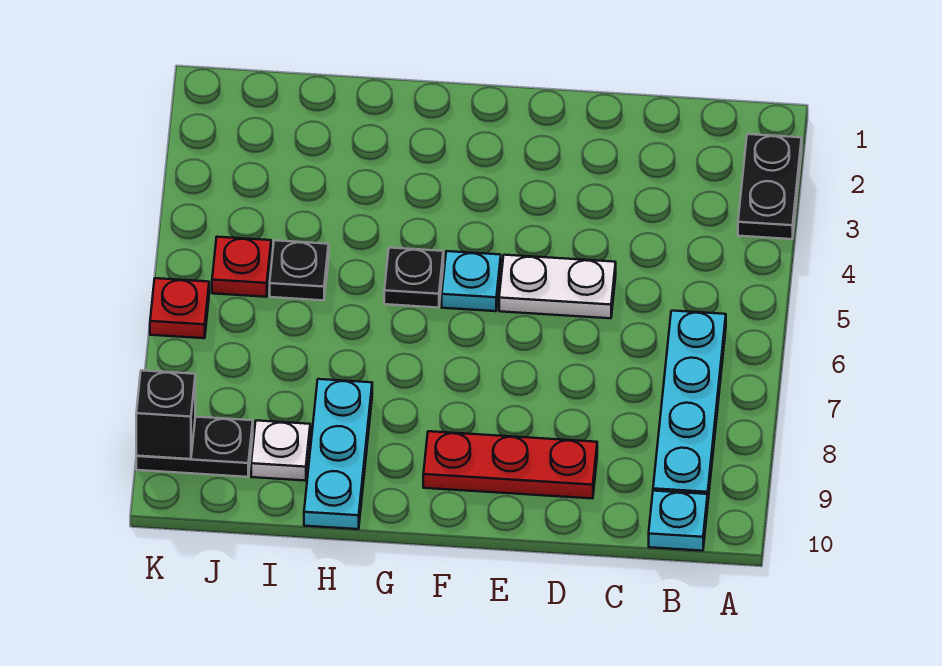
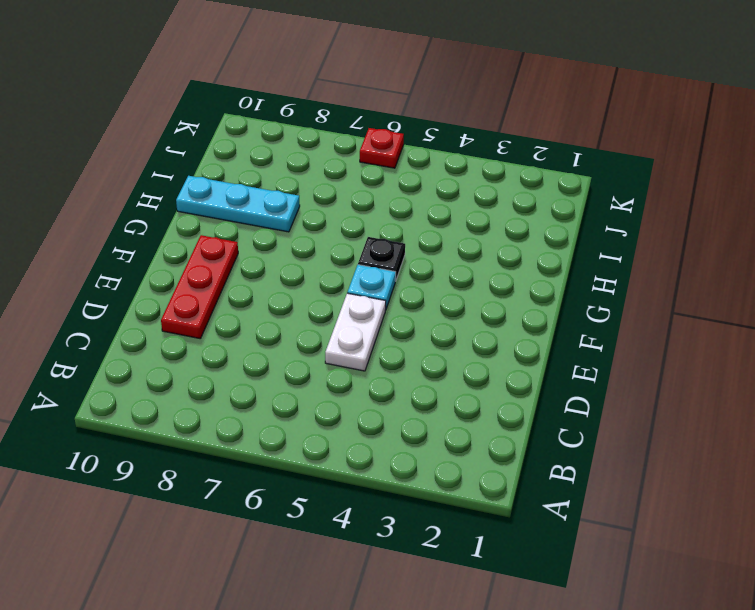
none -> black plate A2:A3 level 1
none -> cyan plate B6:B9 level 1
none -> cyan plate B10 level 1

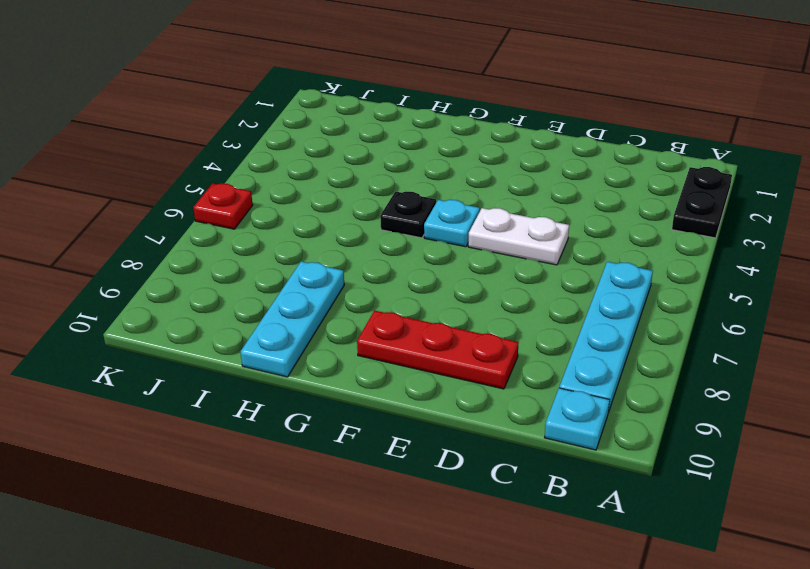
none -> black plate I5 level 1
none -> white plate I9 level 1
none -> red plate J5 level 1

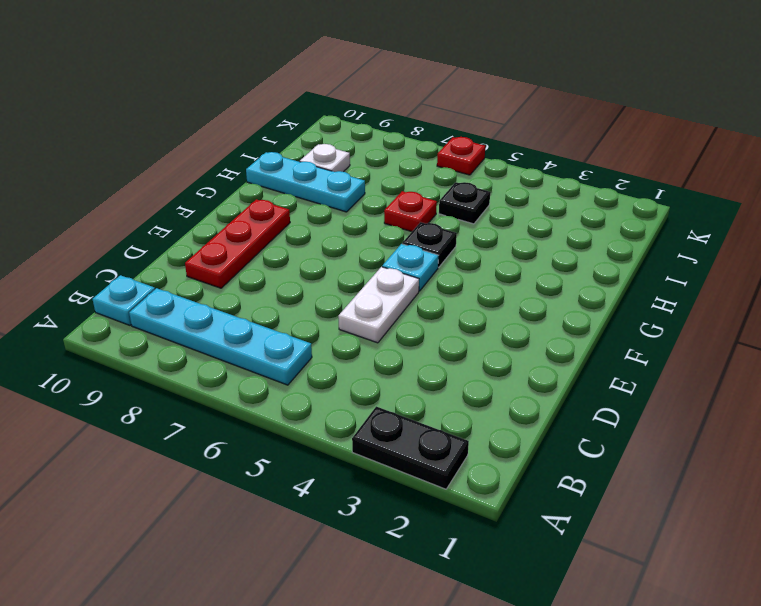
red plate H6 level 1 -> red plate J5 level 1
none -> black plate J9:K9 level 1
none -> black brick K9 level 2

